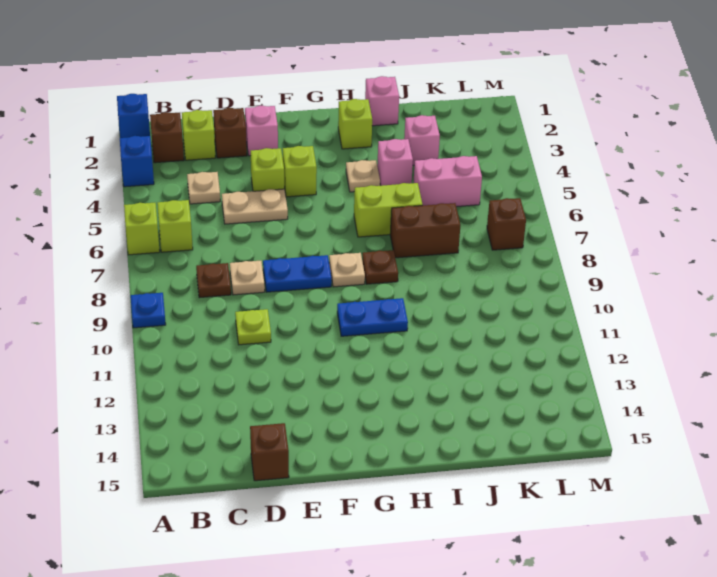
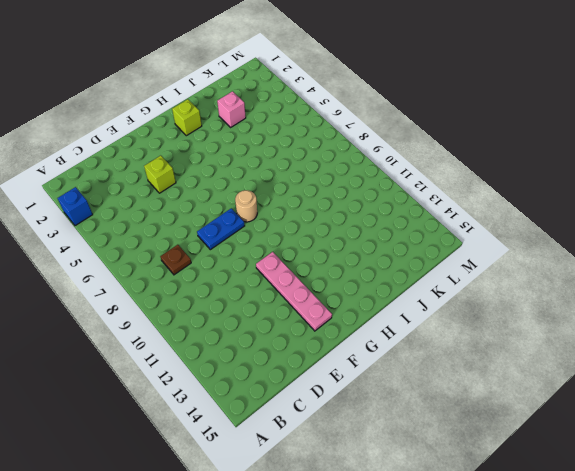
pink plate F11:F14 level 1 -> none
tan round brick G8 level 1 -> tan plate G8 level 1
none -> blue brick A1 level 1
none -> lime brick A6 level 1
none -> blue plate A9 level 1
none -> brown brick B2 level 1

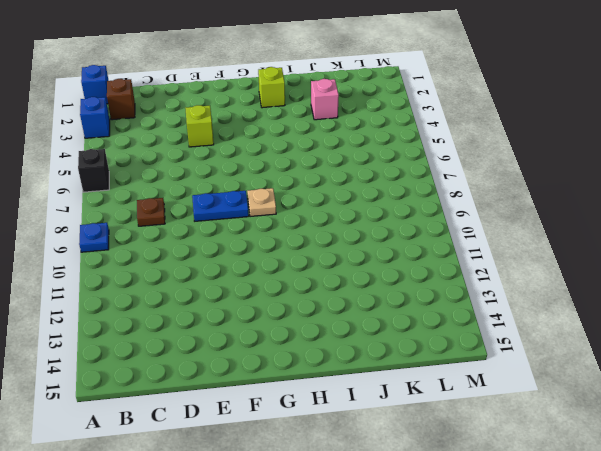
black brick A6 level 1 -> lime brick A6 level 1
none -> lime brick B6 level 1
none -> lime brick C2 level 1
none -> tan plate C4 level 1
none -> brown brick D2 level 1

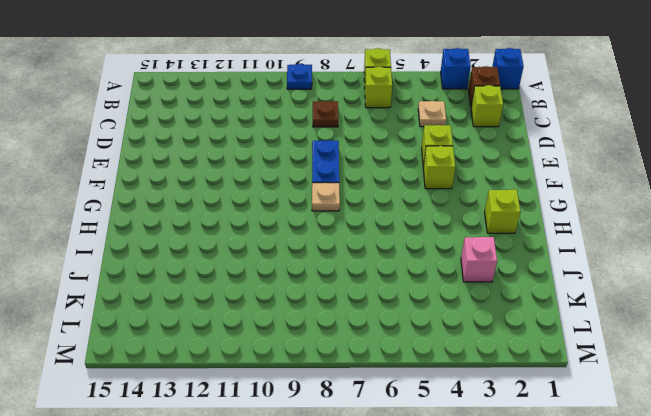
none -> brown brick D2 level 1
none -> tan plate D5:E5 level 1
none -> tan plate D8 level 1
none -> lime plate D10 level 1

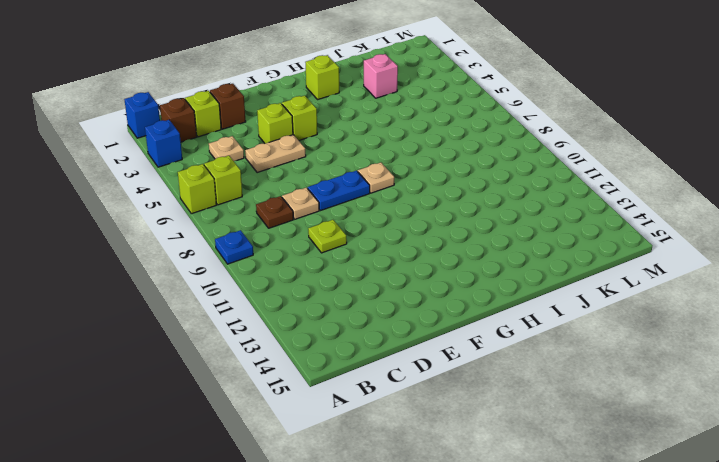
none -> brown brick D15 level 1
none -> pink brick E2 level 1
none -> blue plate G10:H10 level 1
none -> tan plate H4 level 1

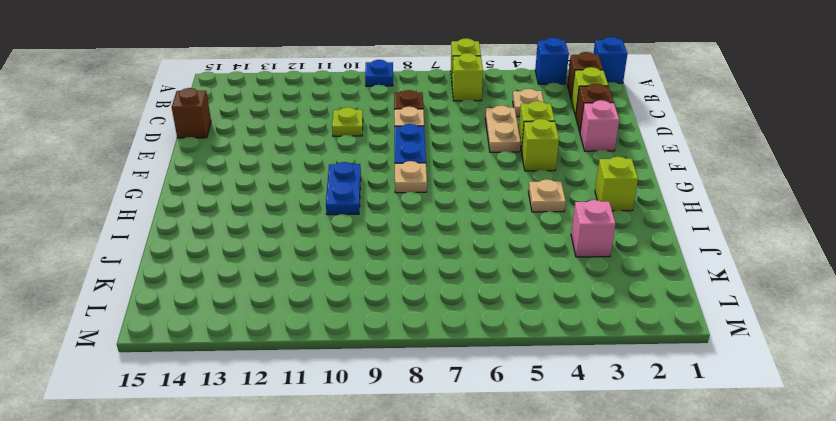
none -> lime brick H6:I6 level 1
none -> brown plate H8 level 1
none -> pink brick I1 level 1
none -> pink brick I4 level 1

